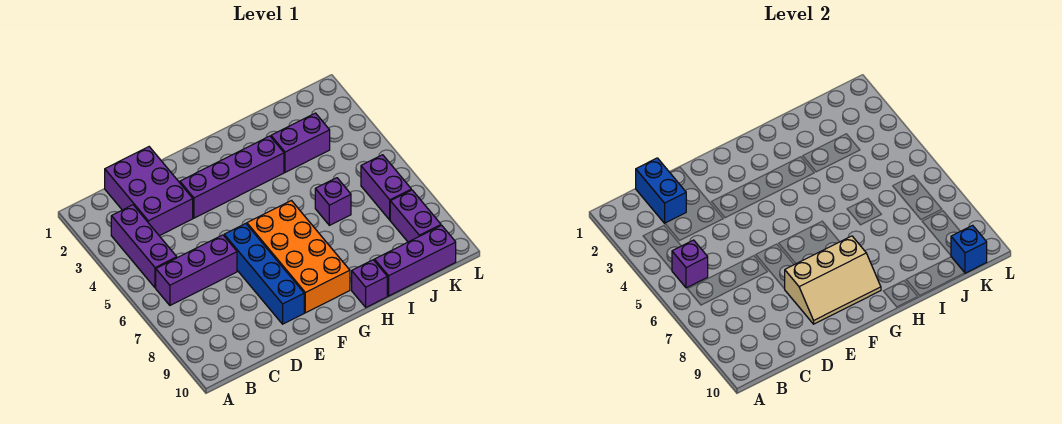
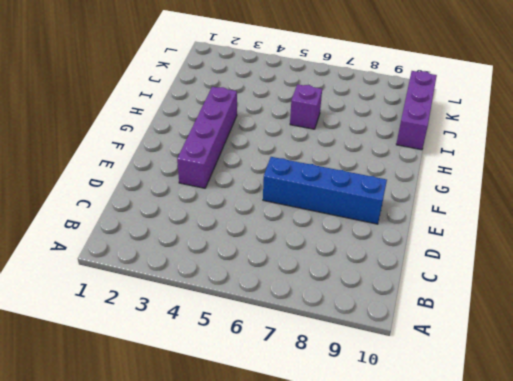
none -> purple brick B3:B5 level 1
none -> purple brick B6:D6 level 1
none -> purple brick C1:D3 level 1

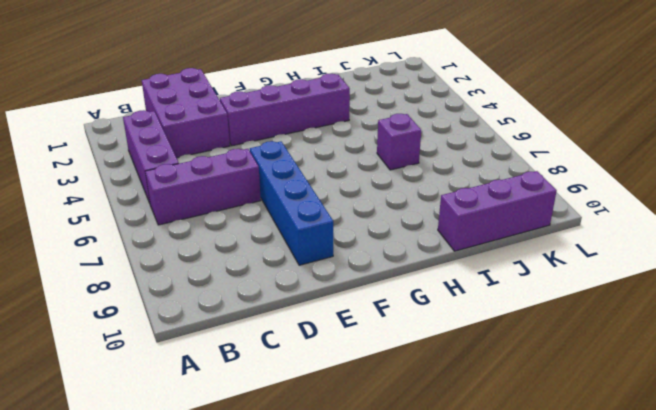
none -> orange brick F6:G9 level 1
none -> purple brick H10 level 1
none -> purple brick I3:J3 level 1

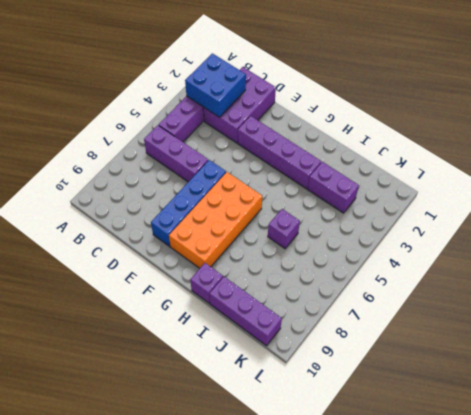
blue brick B2:C3 level 2 -> blue brick C1:C2 level 2
none -> purple brick K6:K7 level 1
none -> purple brick K8:K9 level 1
none -> purple brick B5 level 2

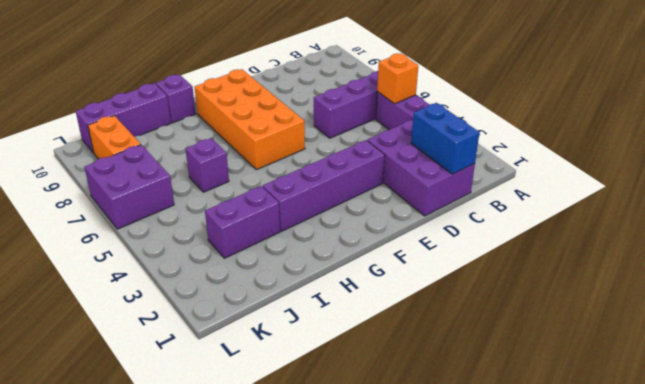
orange brick B5 level 2 -> purple brick B5 level 2
purple brick K6:L7 level 1 -> purple brick K6:K7 level 1
orange brick K8:K9 level 1 -> purple brick K8:K9 level 1
none -> blue brick E6:E9 level 1
none -> tan slope E8:G9 level 2 top 8
none -> blue brick K10 level 2

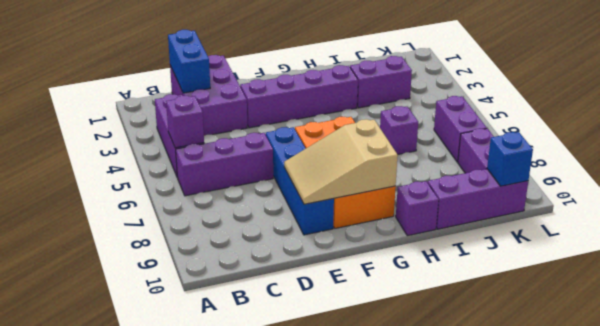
tan slope E8:G9 level 2 top G -> tan slope E8:G9 level 2 top 8

